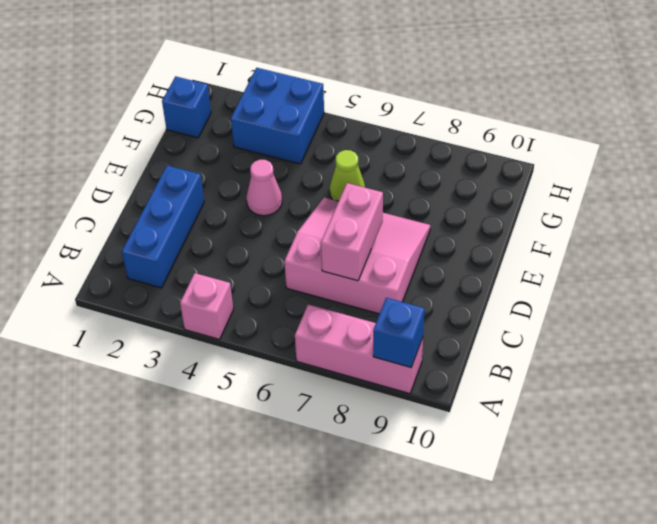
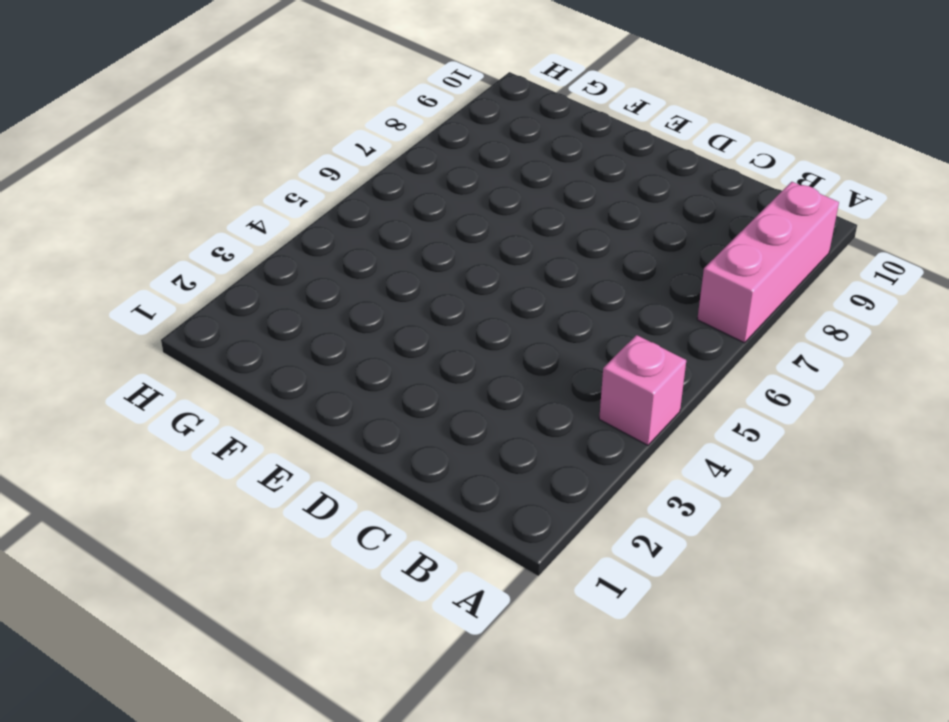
none -> blue brick B2:D2 level 1
none -> pink slope C6:E8 level 1 top C

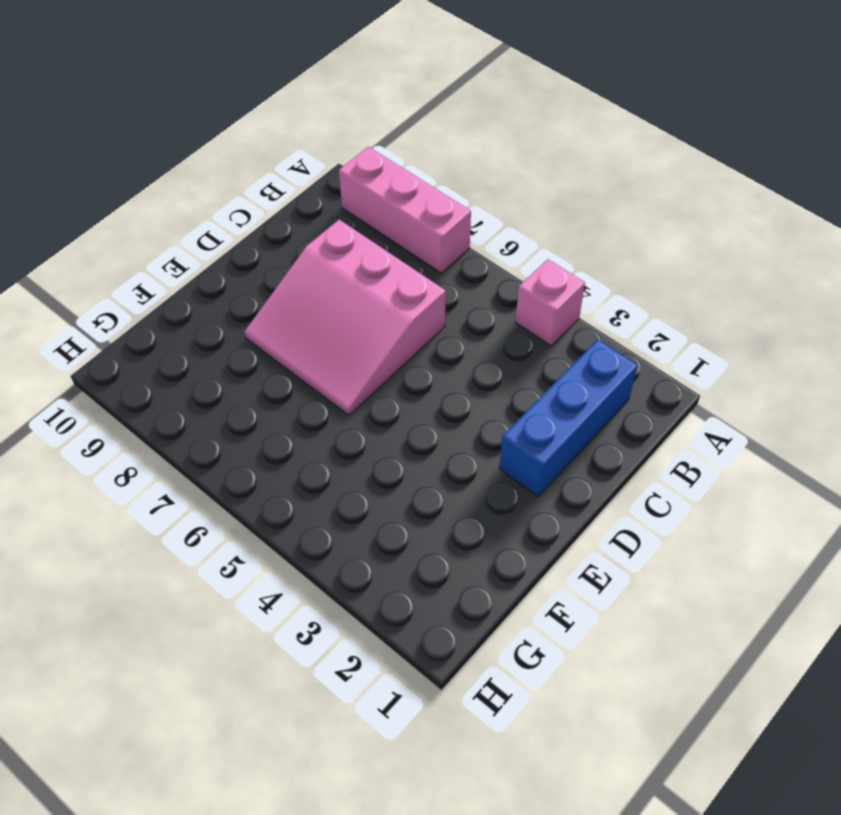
none -> pink cone E4 level 1
none -> lime cone F6 level 1

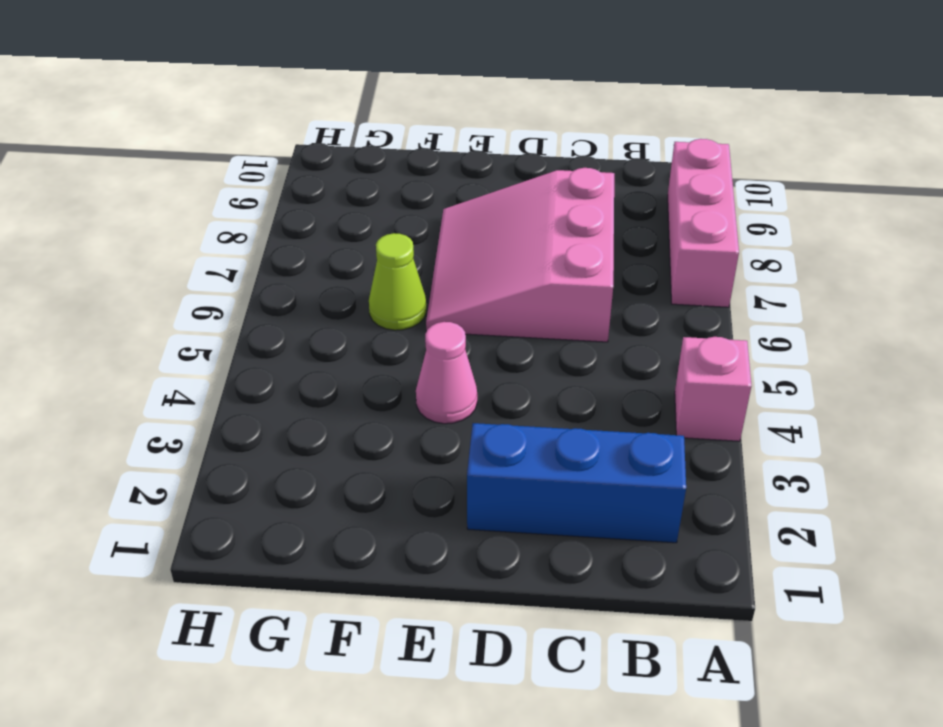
none -> blue brick G1 level 1
none -> blue brick G3:H4 level 1

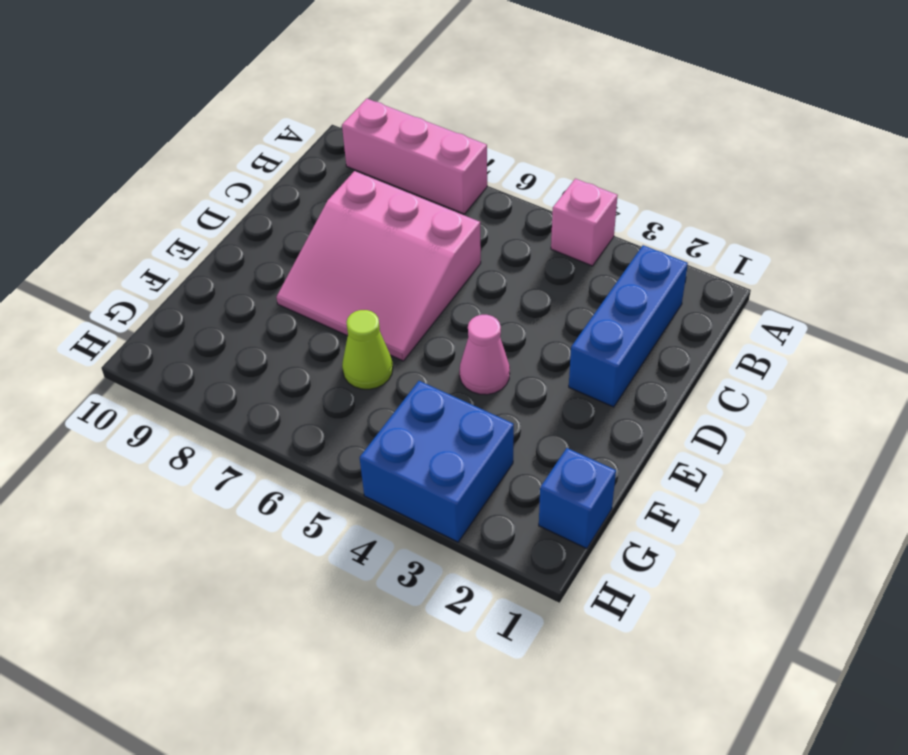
none -> blue brick A9 level 2
none -> pink brick C7:D7 level 2

